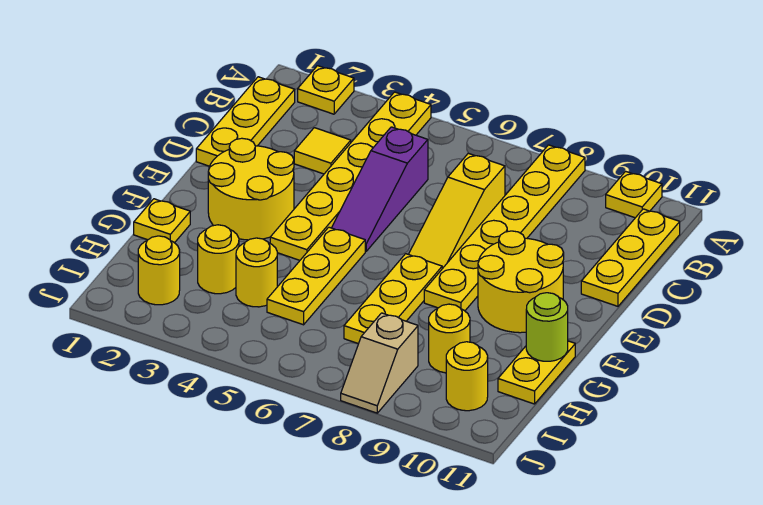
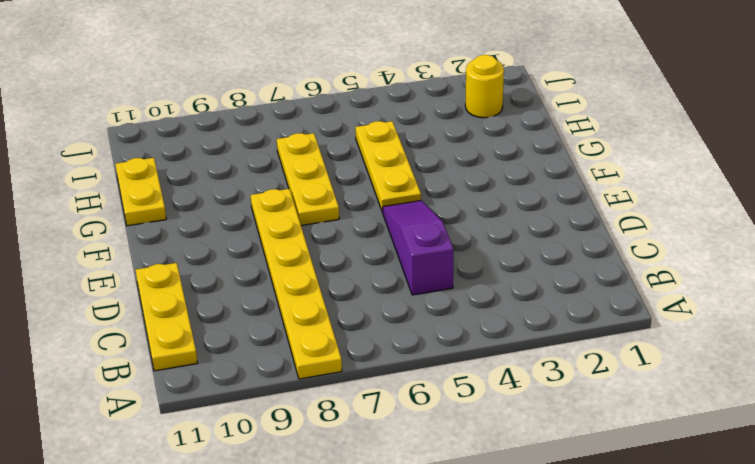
none -> yellow plate A2 level 1
none -> yellow plate A4:F4 level 1
none -> yellow plate A10 level 1

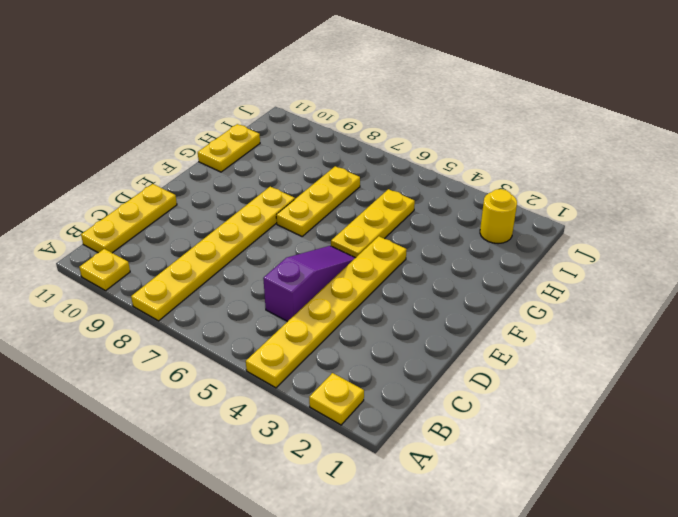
none -> yellow plate B1:D1 level 1
none -> yellow tile C3 level 1
none -> yellow slope C7:E7 level 1 top C

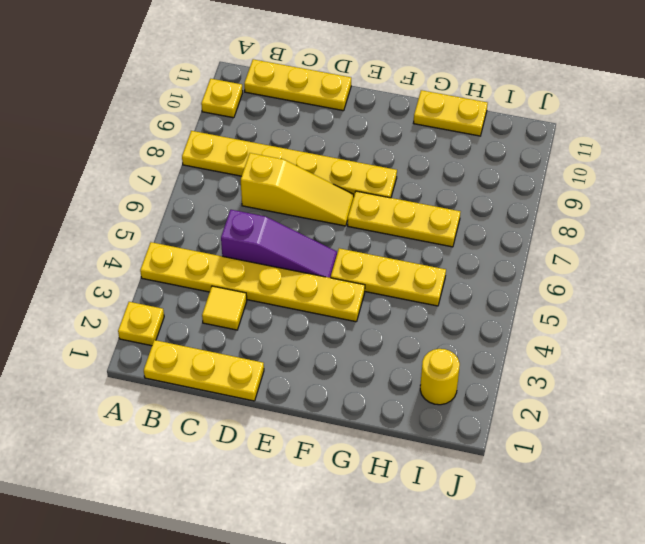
none -> yellow round brick E2:F3 level 1
none -> yellow round brick E9:F10 level 1
none -> yellow plate G1 level 1

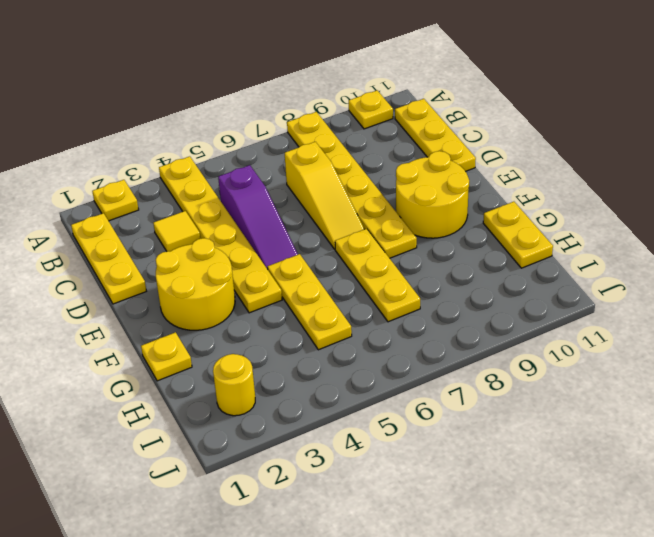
none -> yellow round brick H3 level 1
none -> yellow round brick H4 level 1
none -> yellow round brick H9 level 1

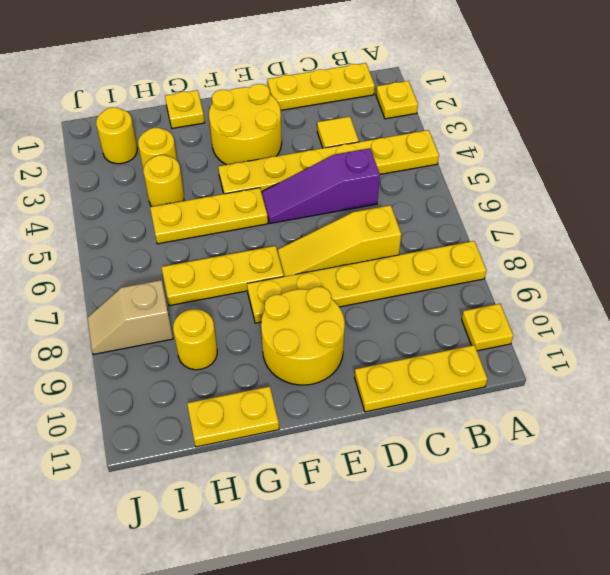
none -> yellow round brick I10 level 1
none -> lime round brick G11 level 2

